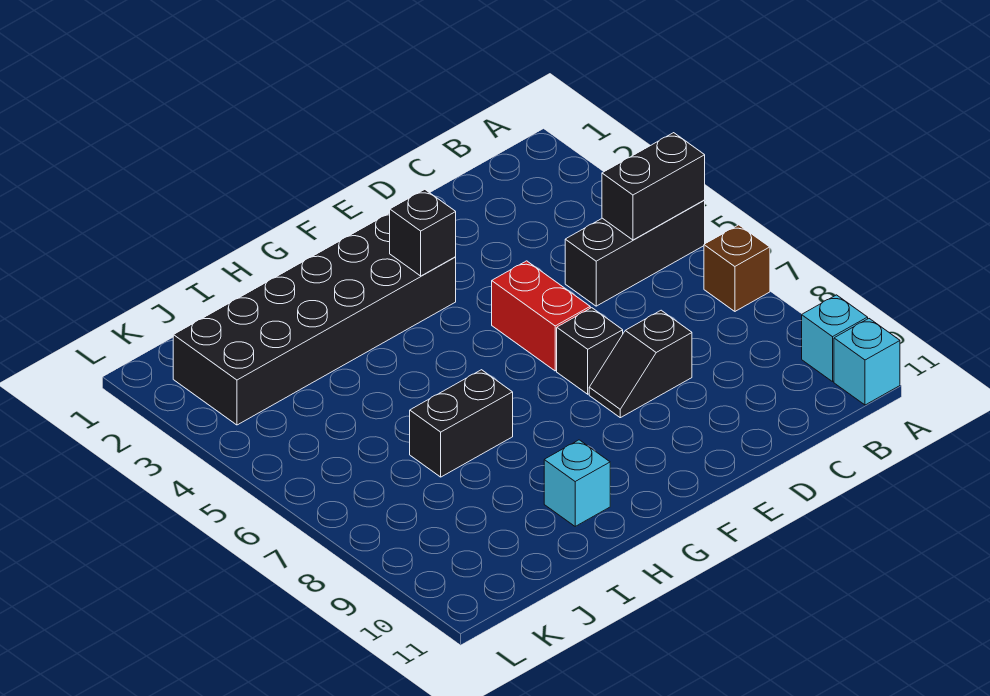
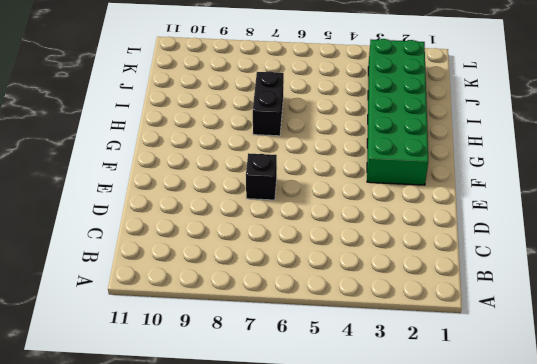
green brick F2:K3 level 1 -> black brick F2:K3 level 1
none -> black brick A5:C5 level 1
none -> brown brick A7 level 1
none -> cyan brick A10 level 1

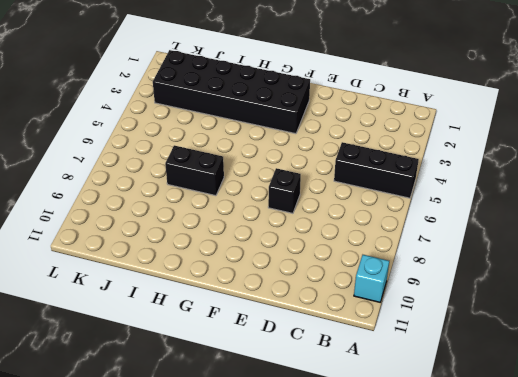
none -> brown brick A7 level 1
none -> cyan brick A11 level 1
none -> black slope D8:E8 level 1 top D

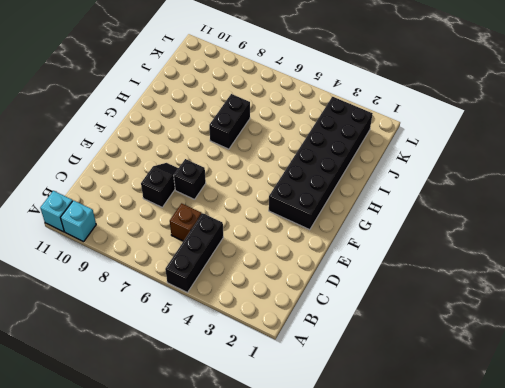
brown brick C6 level 1 -> brown brick A7 level 1
none -> red brick E5:E6 level 1
none -> cyan brick H10 level 1
none -> black brick A5:B5 level 2

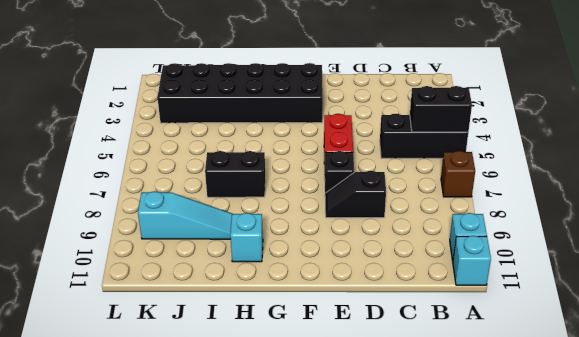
cyan slope I9:K9 level 1 top K -> none
none -> black brick F3 level 2

